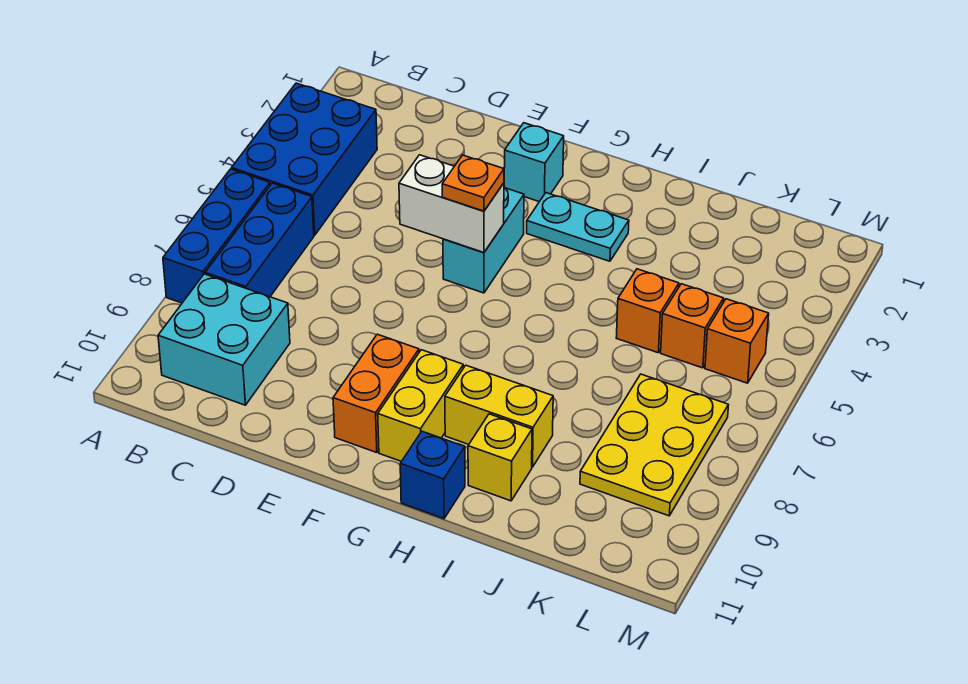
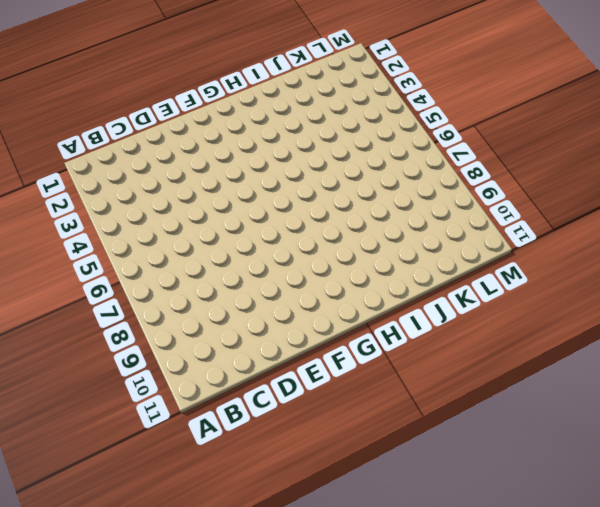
none -> blue brick A3:B5 level 1
none -> blue brick A6:A8 level 1
none -> blue brick B6:B8 level 1

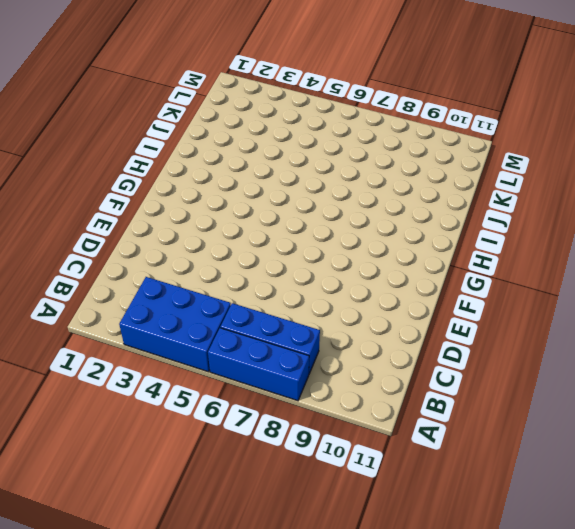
none -> cyan brick B9:C10 level 1
none -> cyan brick F2 level 1
none -> cyan brick F4:F5 level 1

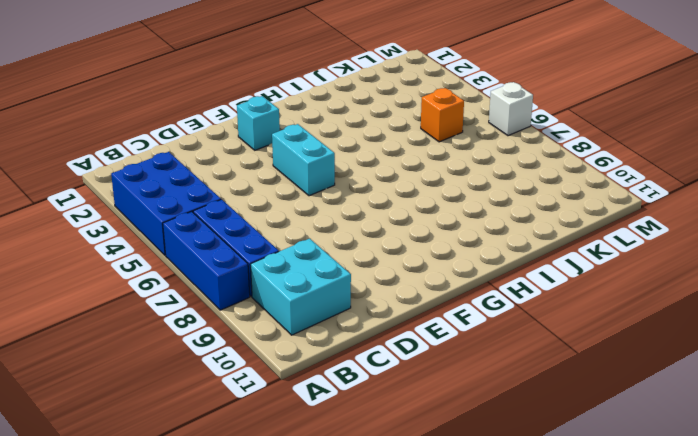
white brick M6 level 1 -> none
none -> orange brick F9:F10 level 1
none -> cyan plate G3:H3 level 1
none -> yellow brick G9:G10 level 1

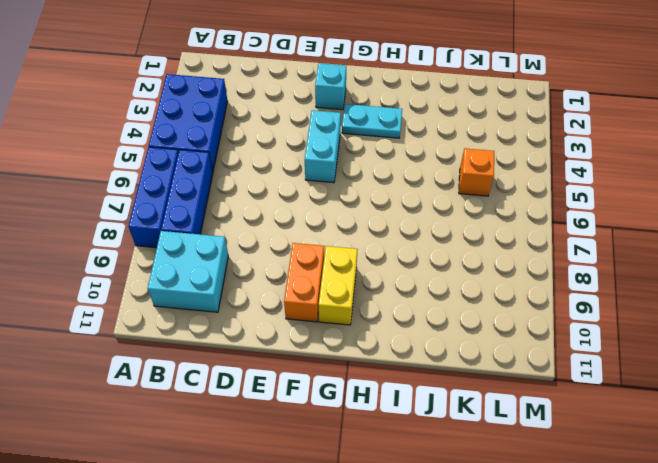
none -> yellow brick H9:I9 level 1
none -> blue brick H11 level 1
none -> yellow brick I10 level 1

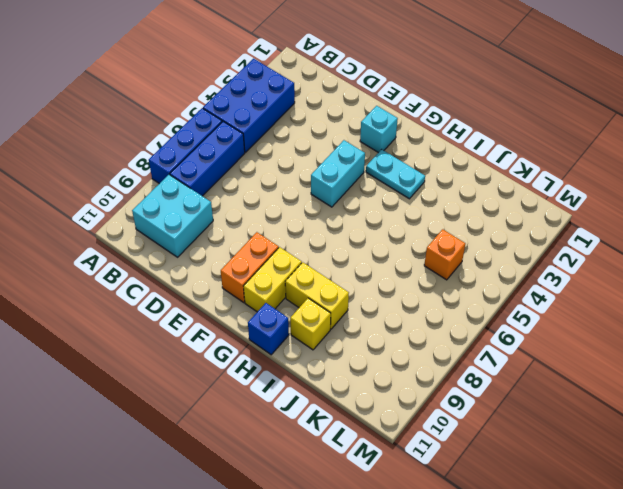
none -> orange brick J5 level 1
none -> yellow plate K7:L9 level 1
none -> orange brick L5 level 1

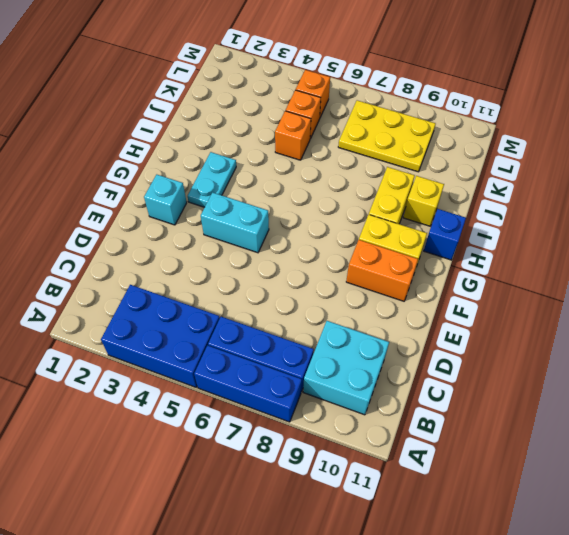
none -> white brick E5:F5 level 2
none -> orange plate F5 level 3

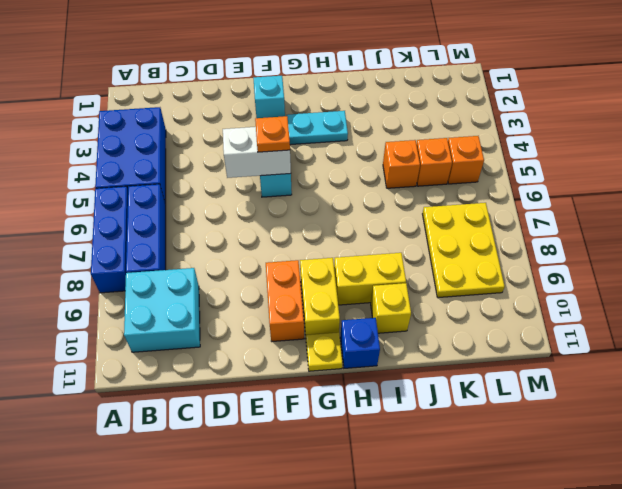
yellow plate G11 level 1 -> none

